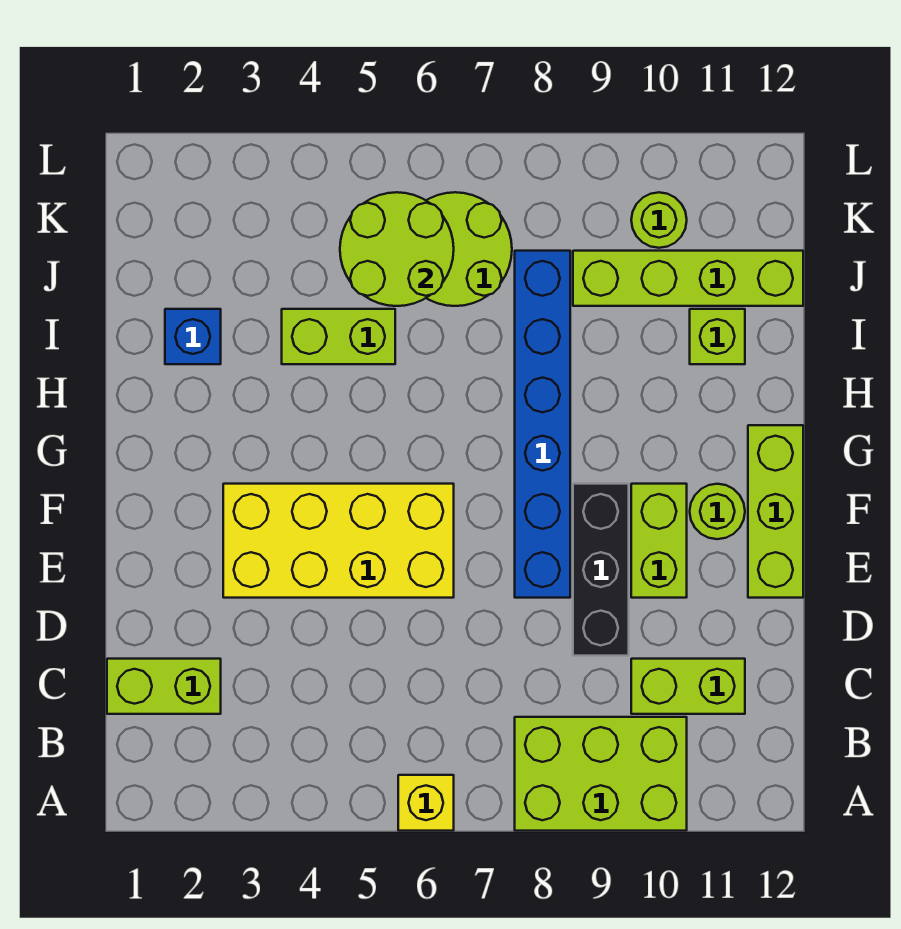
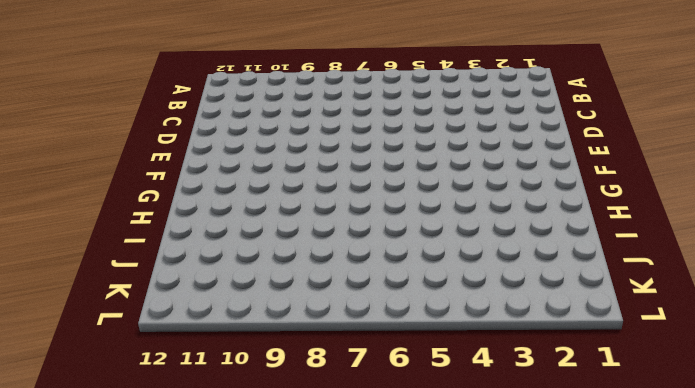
none -> yellow brick A6 level 1
none -> lime brick A8:B10 level 1
none -> lime brick C1:C2 level 1

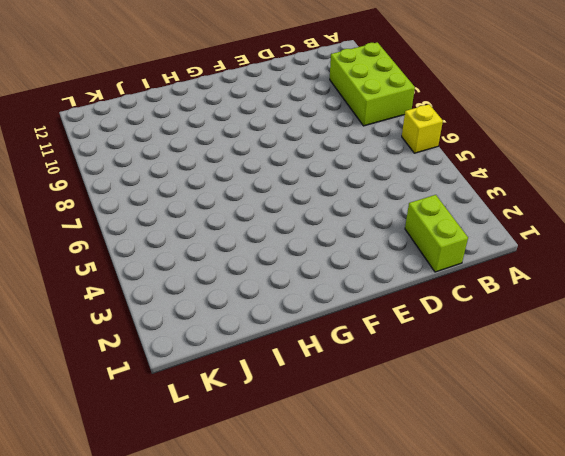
none -> lime brick C10:C11 level 1
none -> black brick D9:F9 level 1
none -> yellow brick E3:F6 level 1

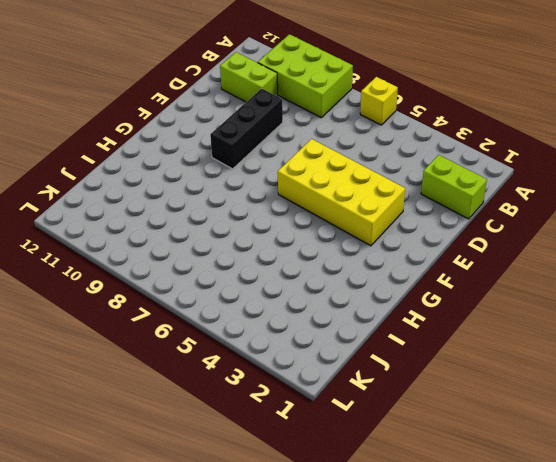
none -> blue brick E8:J8 level 1
none -> lime brick E10:F10 level 1
none -> lime brick E12:G12 level 1

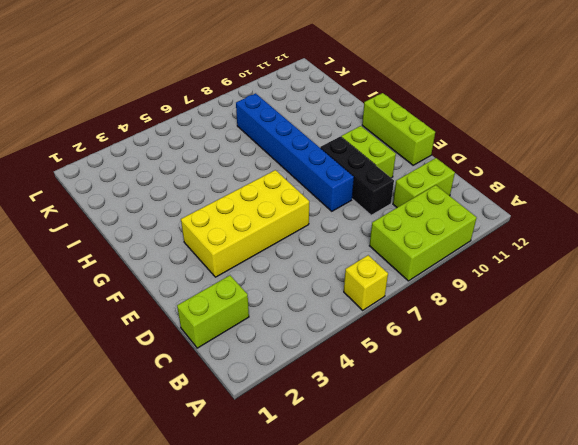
none -> lime round brick F11 level 1
none -> blue brick I2 level 1
none -> lime brick I4:I5 level 1

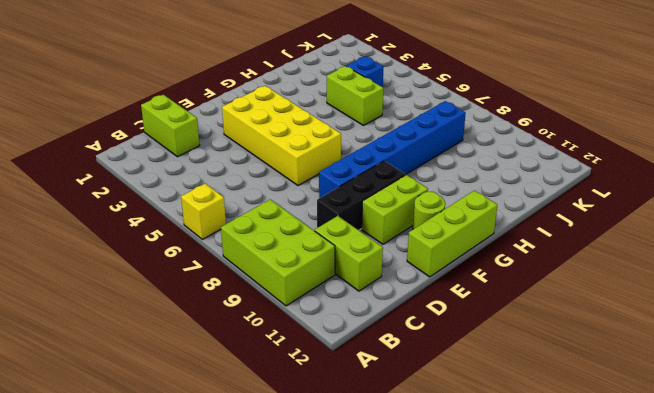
blue brick J4 level 1 -> blue brick I2 level 1
none -> lime brick I11 level 1
none -> lime round brick J6:K7 level 1
none -> lime brick J9:J12 level 1

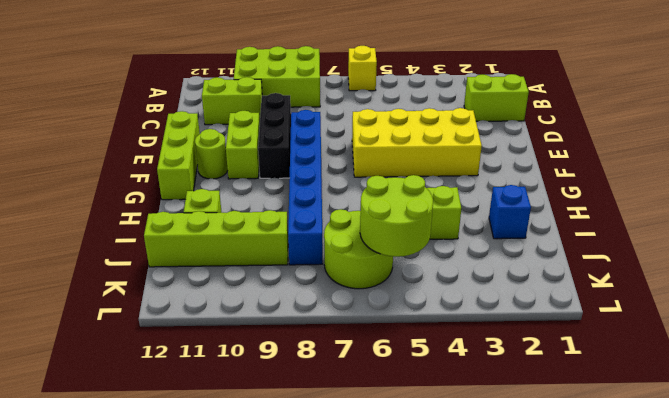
none -> lime round brick K10 level 1

